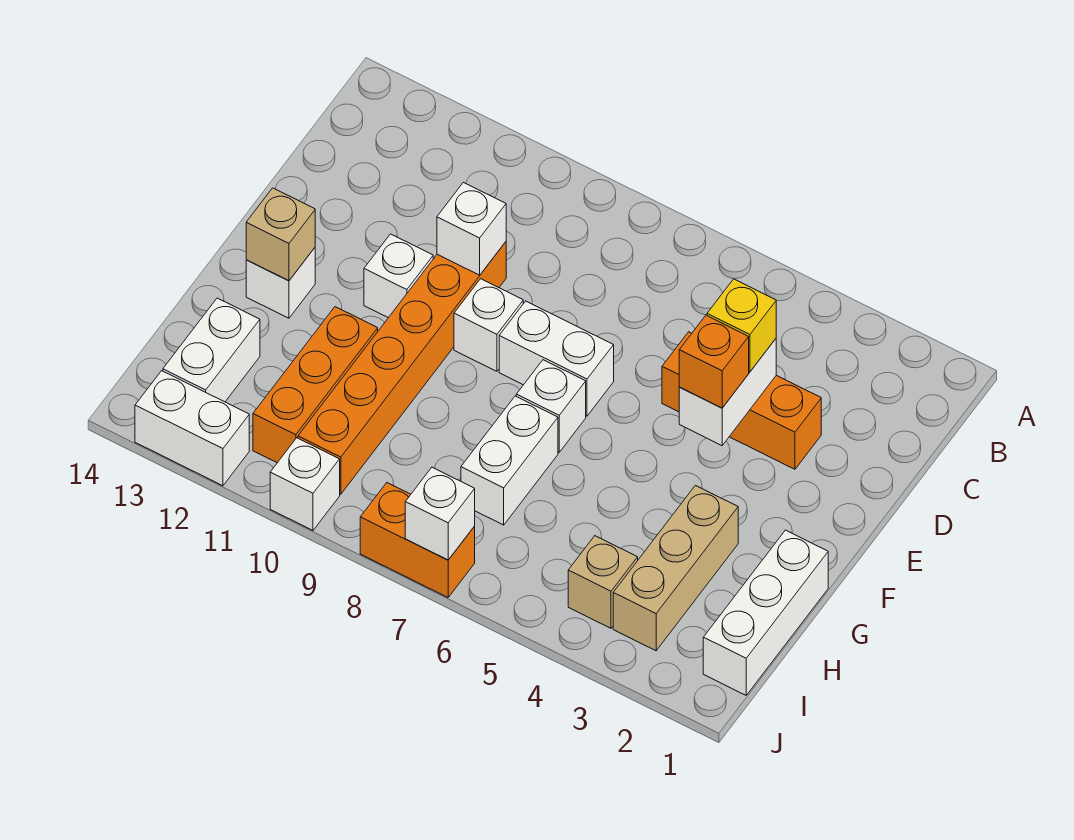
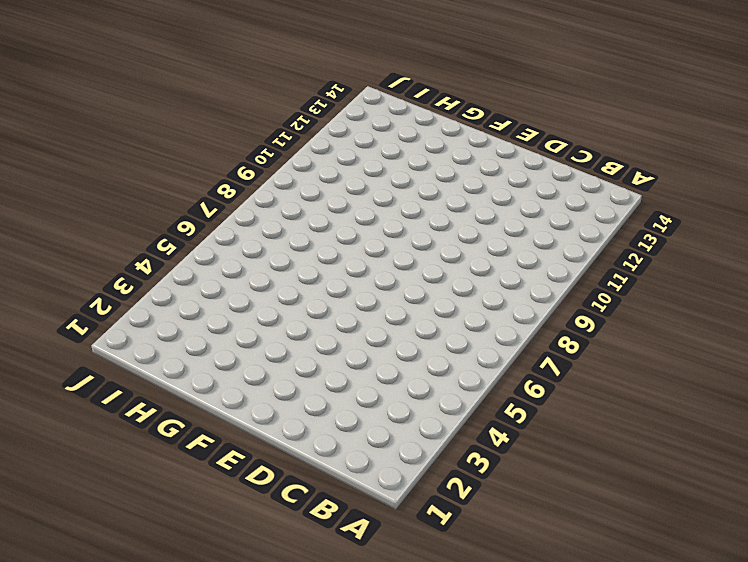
none -> orange brick D3:D5 level 1
none -> orange brick D10:I10 level 1
none -> white brick E7:E8 level 1

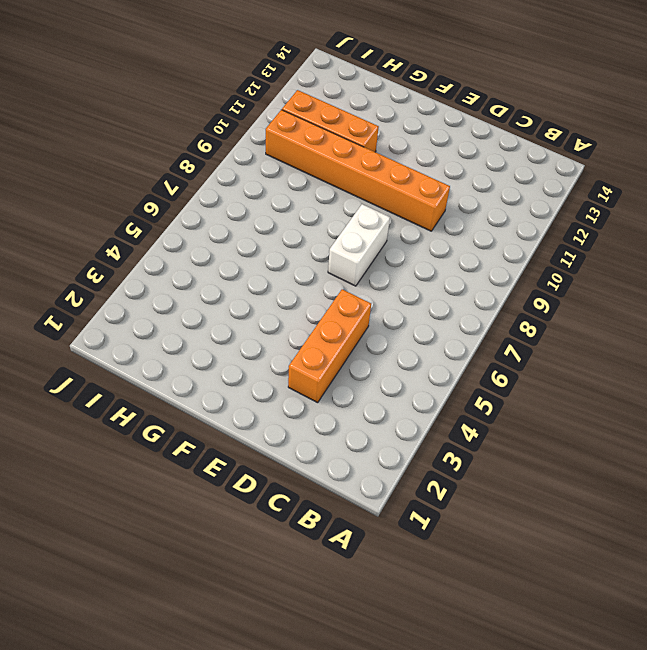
none -> white brick E9 level 1
none -> white brick E11 level 1
none -> white brick F7 level 1

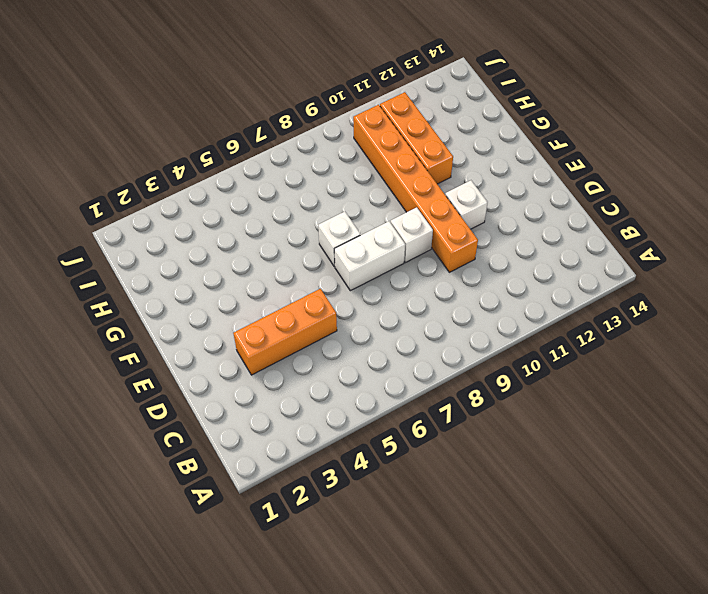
none -> white brick F13 level 1
none -> white brick G1:I1 level 1
none -> tan brick G3:I3 level 1

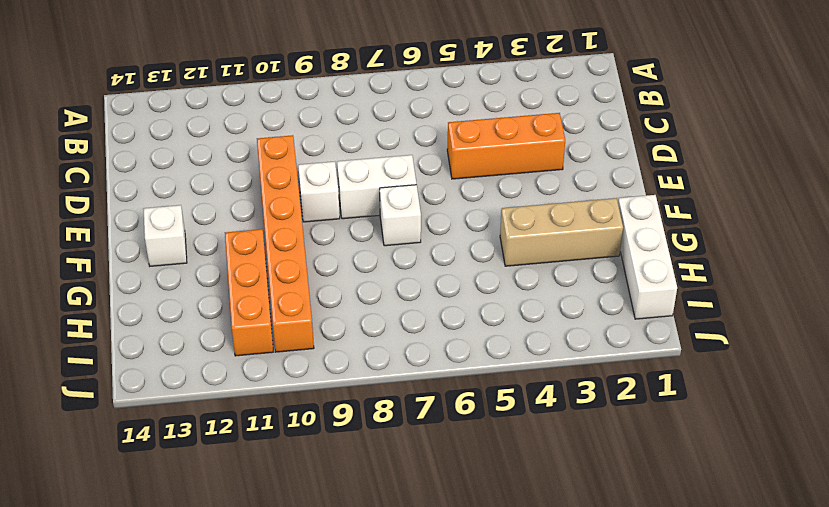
tan brick G2:G4 level 1 -> tan brick G3:I3 level 1
none -> white brick E11 level 1
none -> white brick G7:H7 level 1
none -> white brick H13:I13 level 1

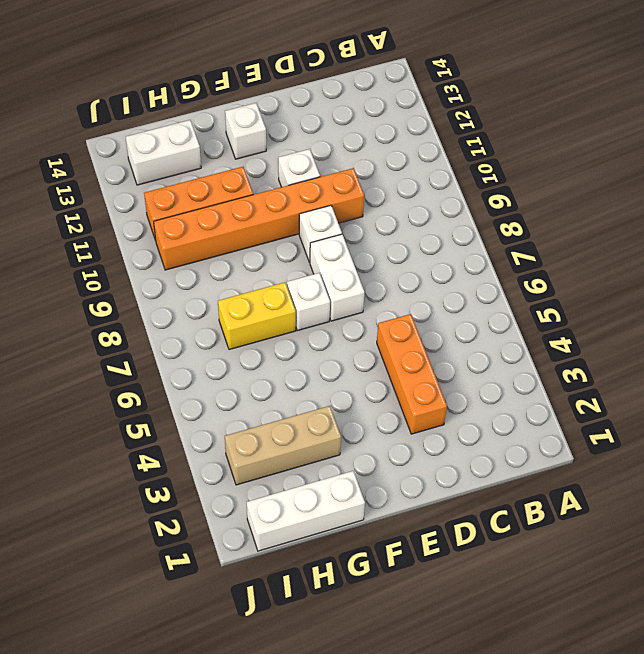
yellow brick G7:H7 level 1 -> white brick G7:H7 level 1
none -> tan brick I4 level 1
none -> orange brick J7:J8 level 1
none -> white brick J10 level 1

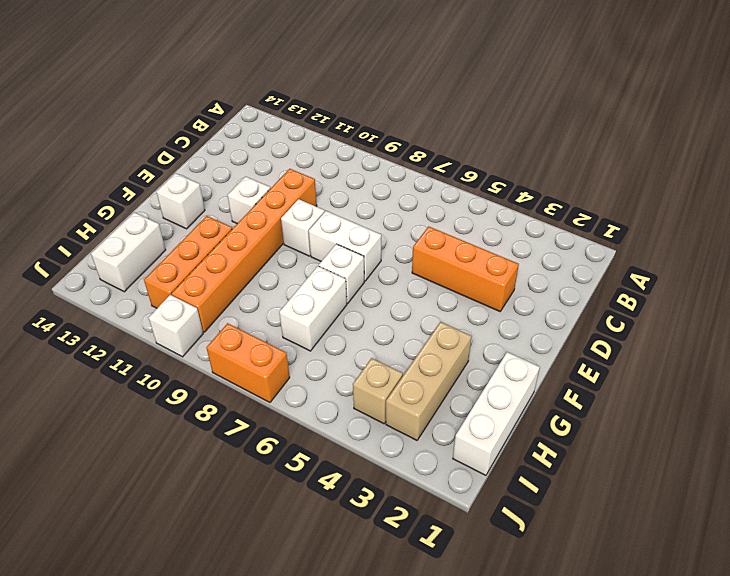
none -> white brick J12:J13 level 1
none -> white brick D4:E4 level 2
none -> white brick D10 level 2

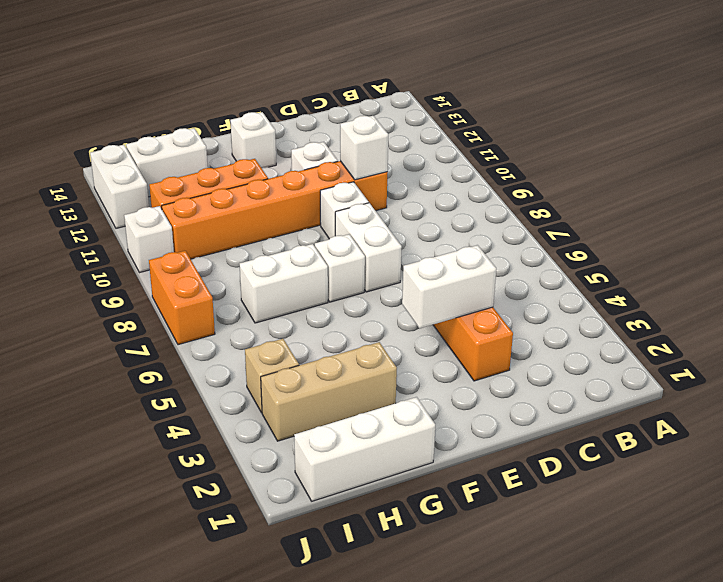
none -> tan brick F13 level 2
none -> white brick J7 level 2
none -> yellow brick D4 level 3

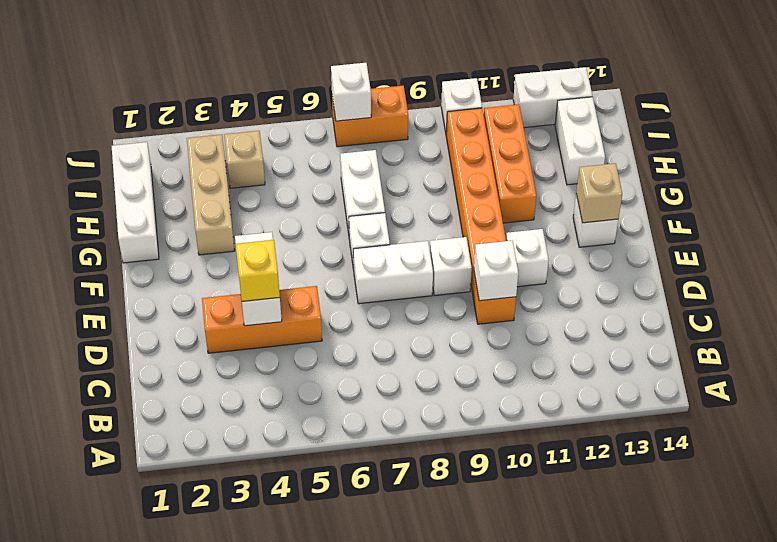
none -> orange brick E4 level 3

